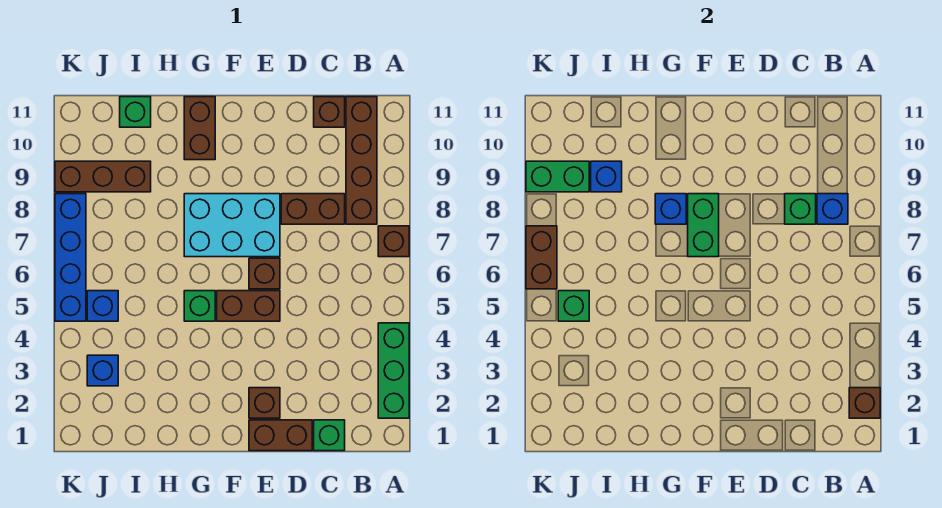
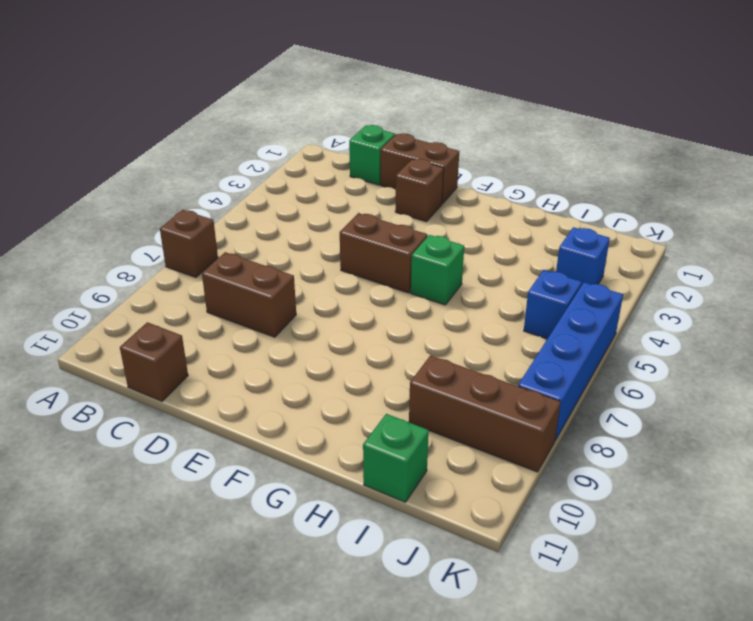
none -> green brick A2:A4 level 1
none -> brown brick B8:B11 level 1
none -> brown brick E6 level 1

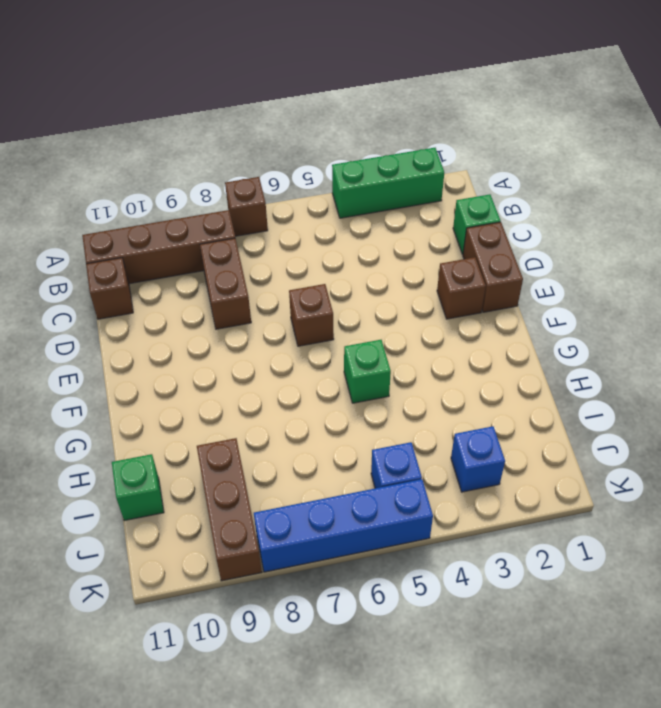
none -> brown brick E5:F5 level 1
none -> cyan brick E7:G8 level 1
none -> brown brick G10:G11 level 1

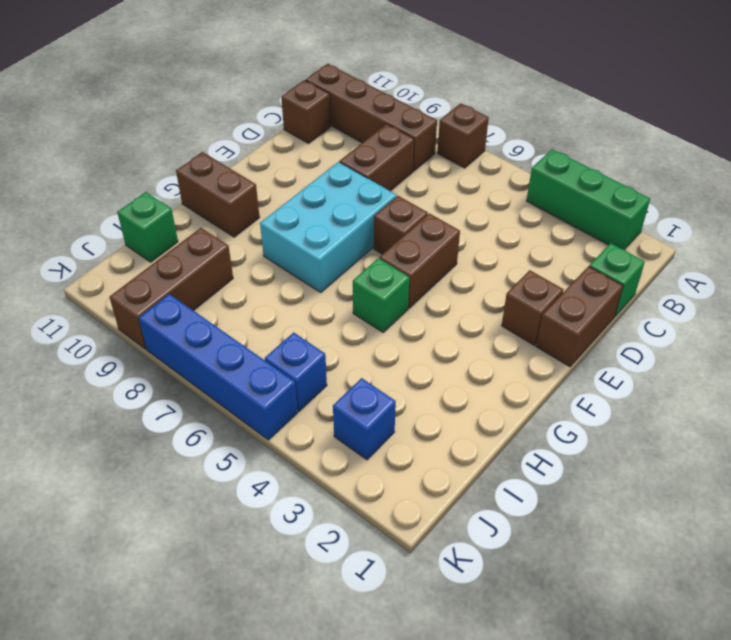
none -> brown brick A2 level 2
none -> blue brick B8 level 2
none -> green brick C8 level 2

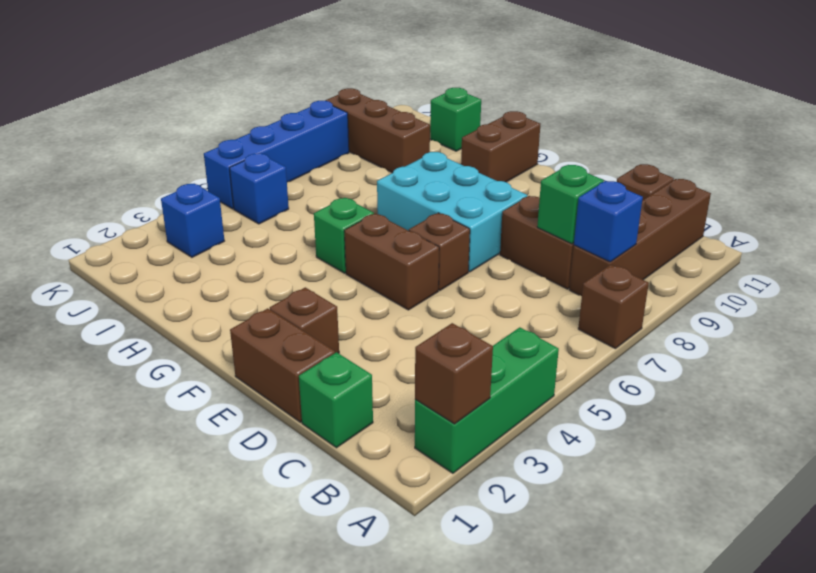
none -> green brick F7:F8 level 2
none -> blue brick G8 level 2
none -> blue brick I9 level 2

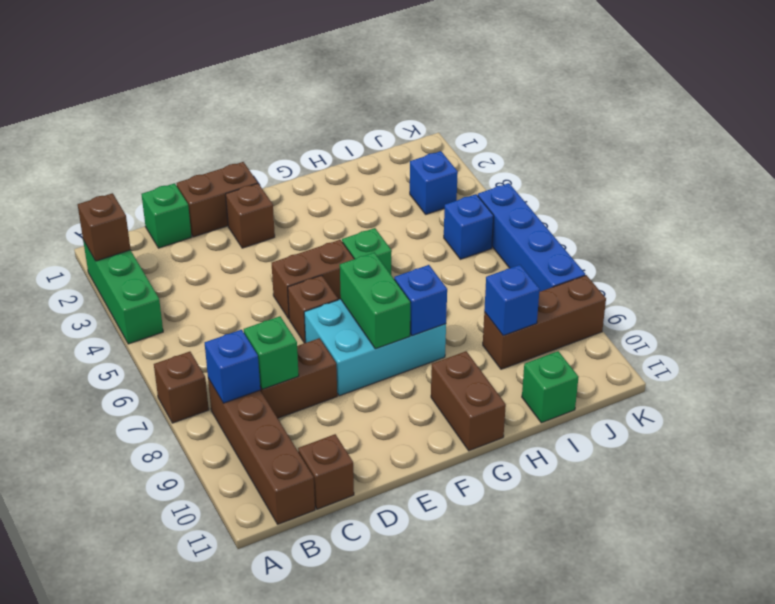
none -> green brick J5 level 2
none -> green brick J9:K9 level 2
none -> brown brick K6:K7 level 2

